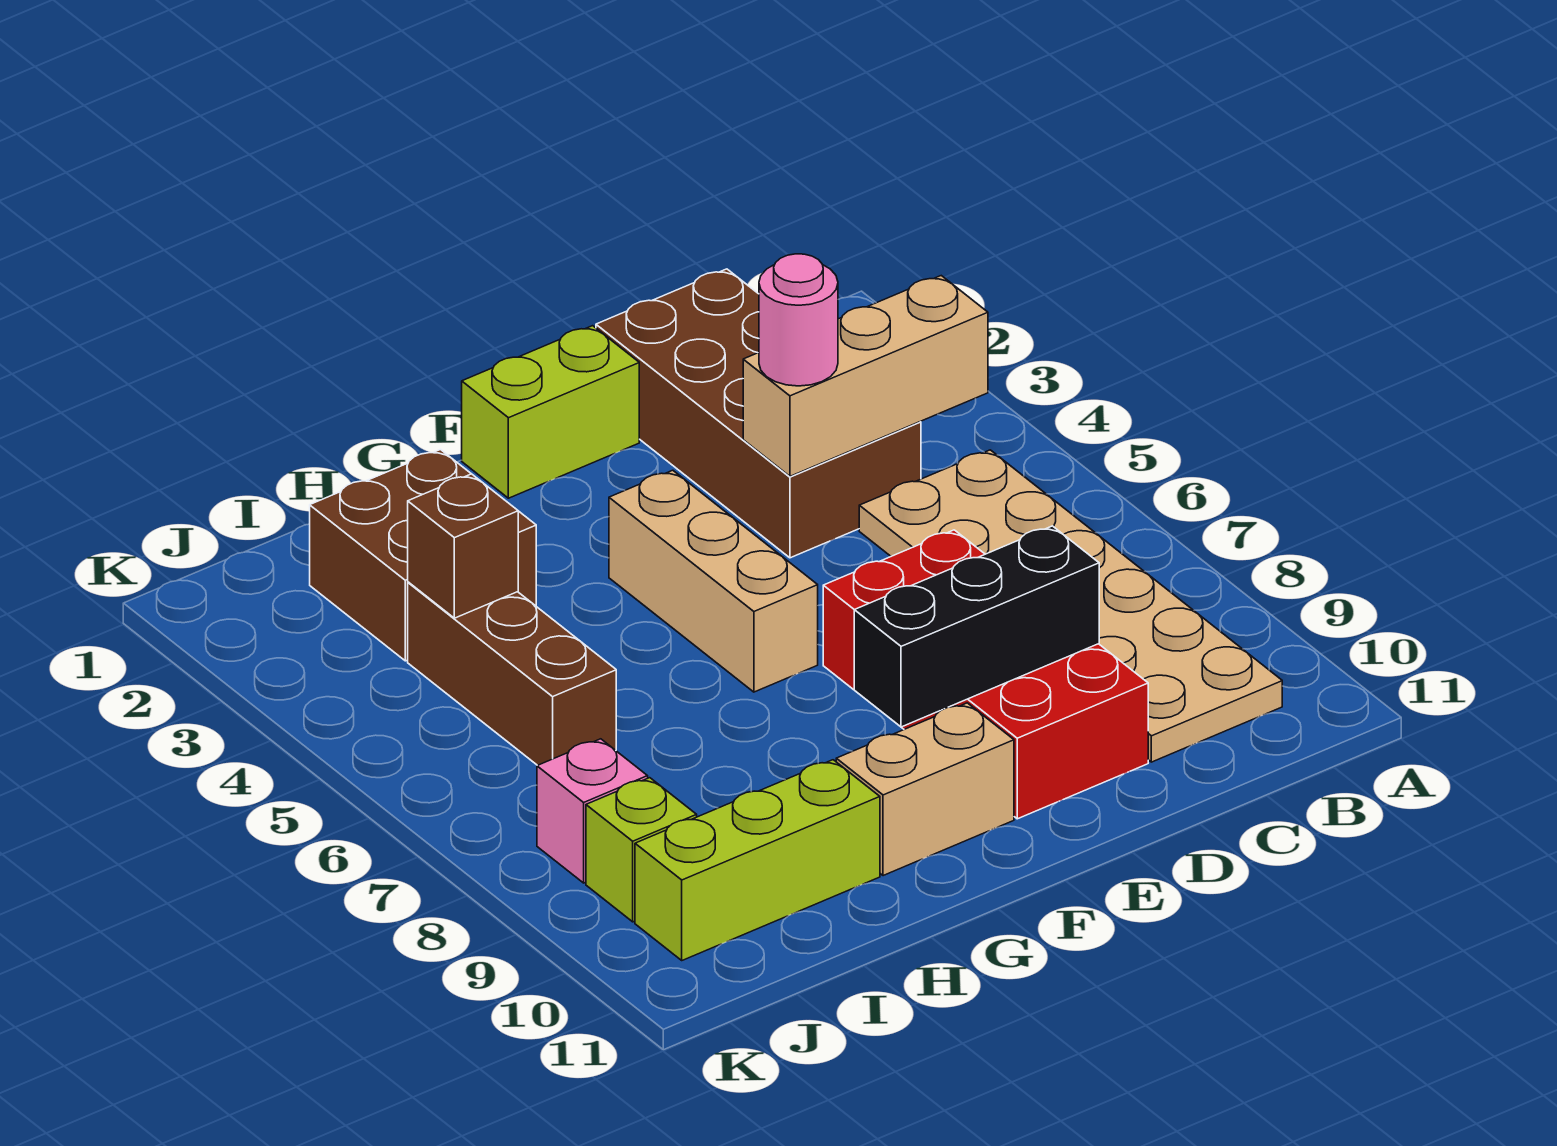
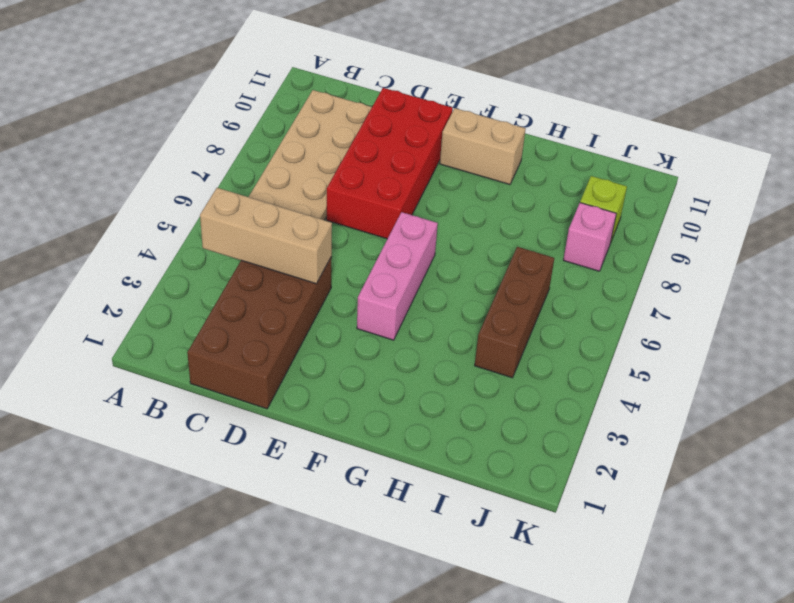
pink brick F4:F6 level 1 -> tan brick F4:F6 level 1
none -> lime brick E1:F1 level 1
none -> brown brick H2:I3 level 1
none -> lime brick H10:J10 level 1

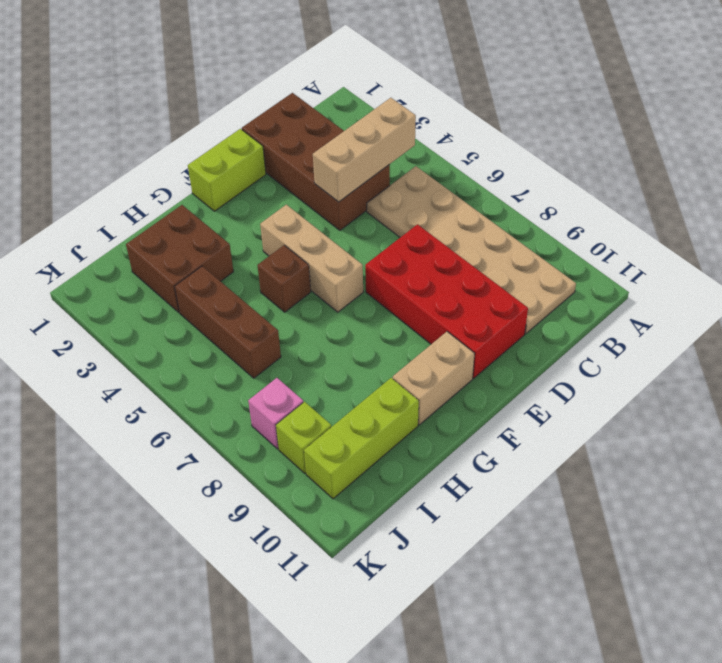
brown brick G5 level 1 -> brown brick I4 level 2
none -> black brick D9:F9 level 2
none -> pink round brick D4 level 3

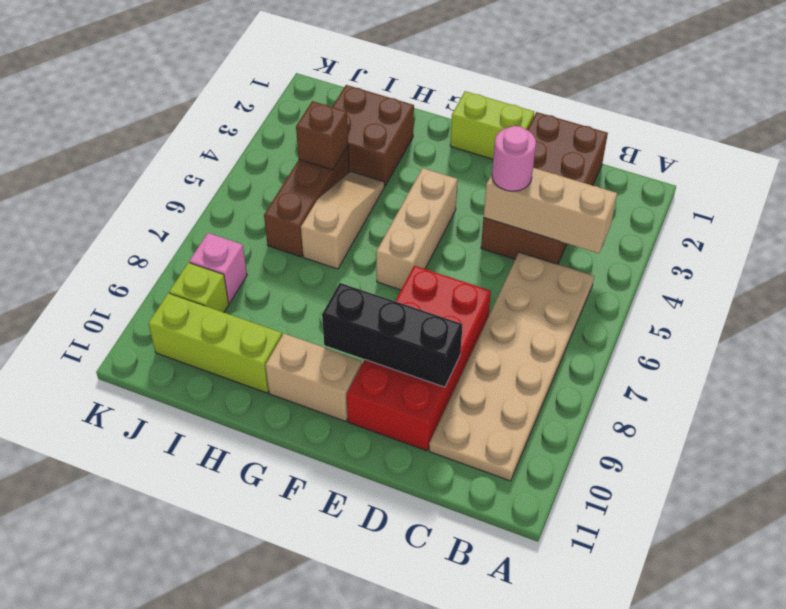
tan slope H4:H6 level 1 top 6 -> none

